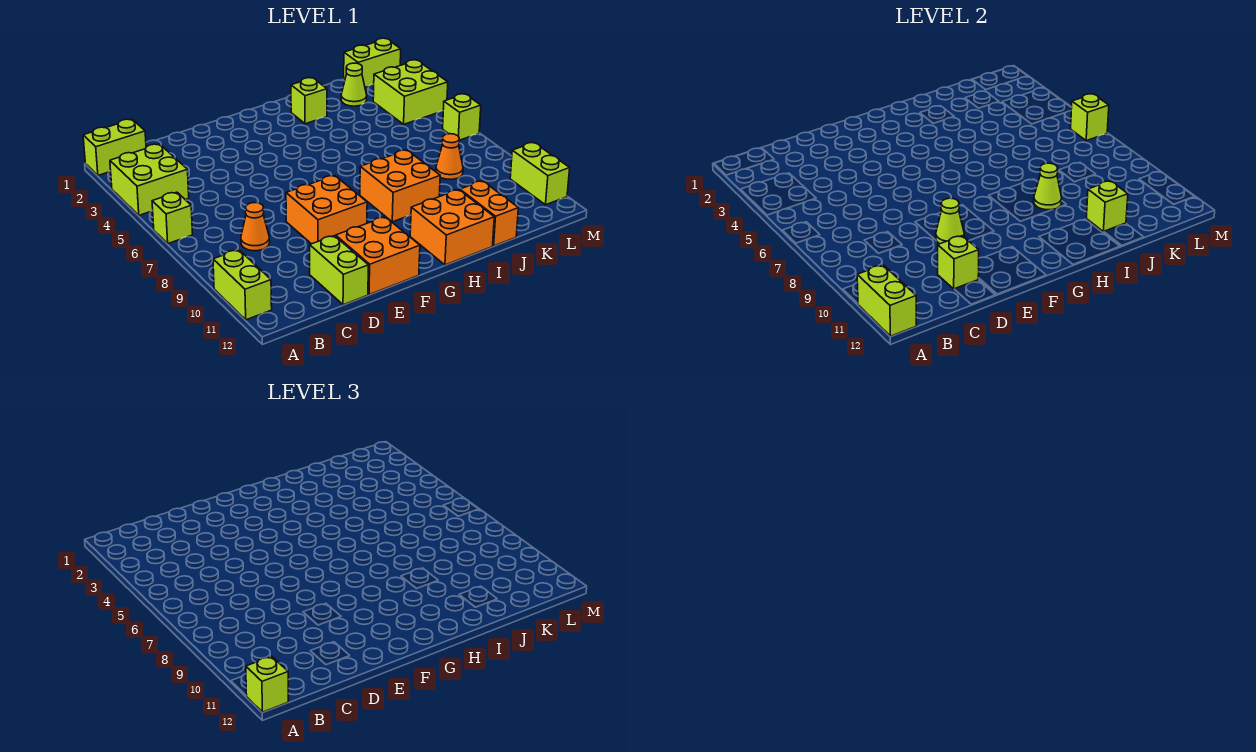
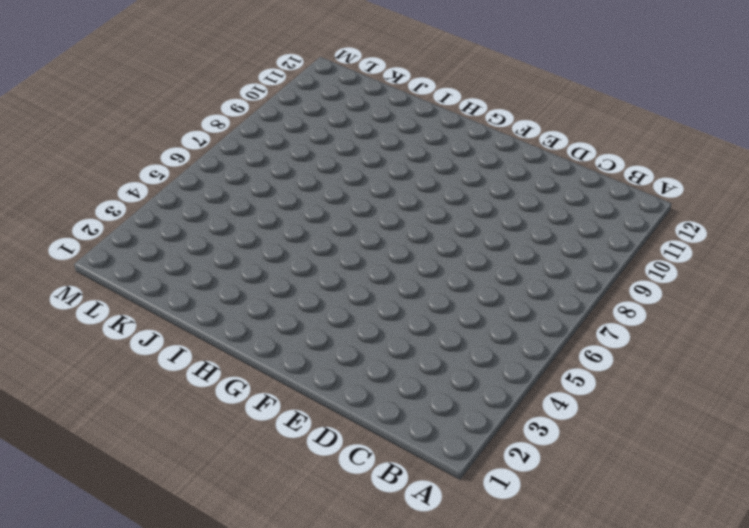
none -> lime brick A1:B1 level 1
none -> lime brick A3:B4 level 1
none -> lime brick A6 level 1

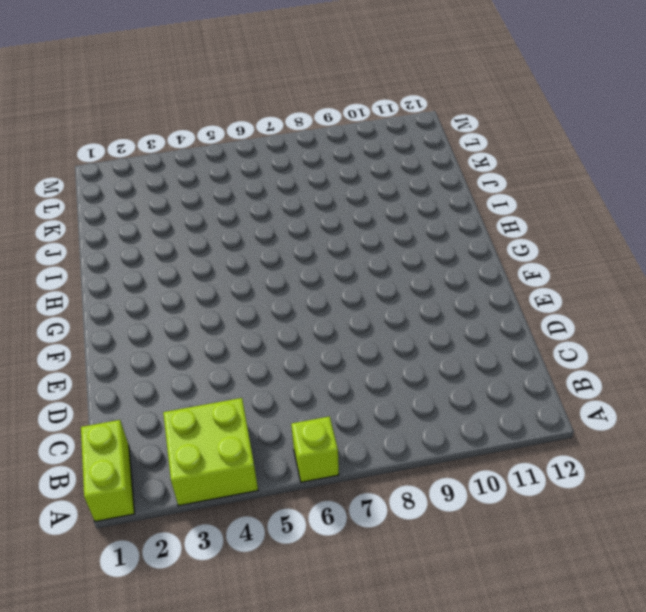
none -> lime brick A10:A11 level 1
none -> orange cone C8 level 1
none -> lime brick D11:D12 level 1

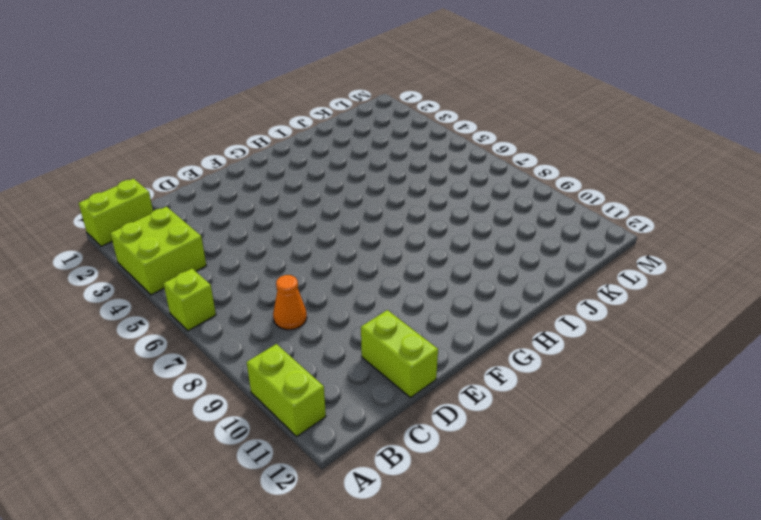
none -> orange brick E8:F9 level 1
none -> orange brick E11:F12 level 1
none -> orange brick H8:I9 level 1

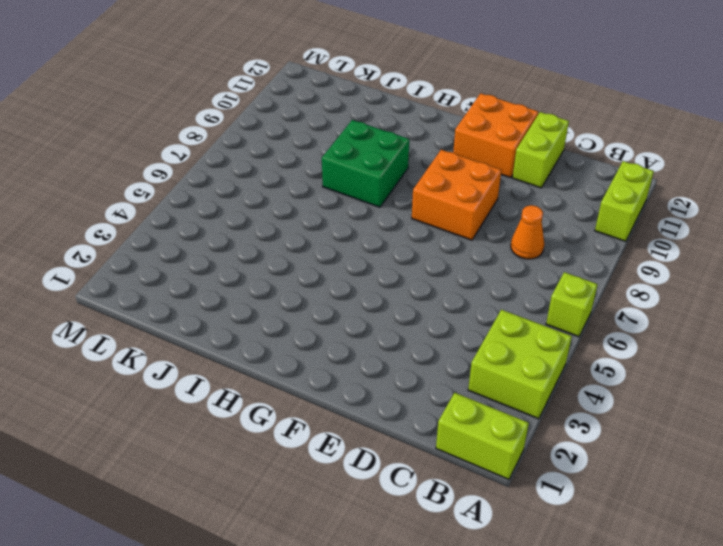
green brick H8:I9 level 1 -> orange brick H8:I9 level 1
none -> orange brick H11:I12 level 1
none -> lime brick I2 level 1
none -> orange brick J11:J12 level 1

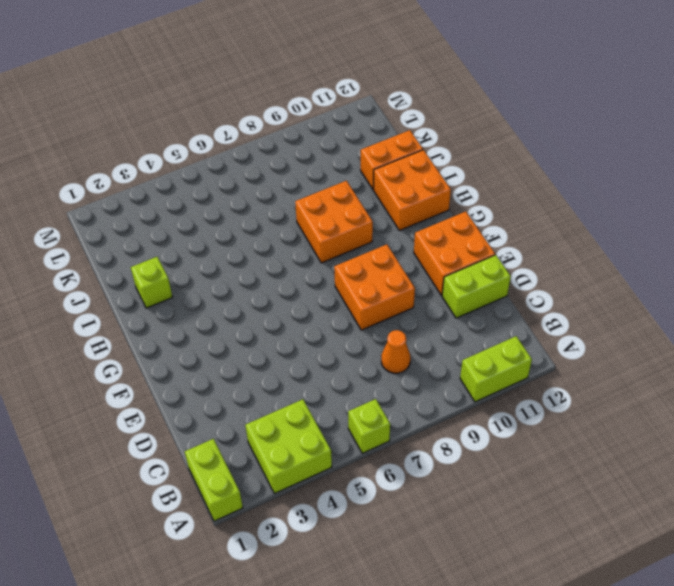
none -> lime cone K2 level 1
none -> orange cone K8 level 1
none -> lime brick L1:M1 level 1

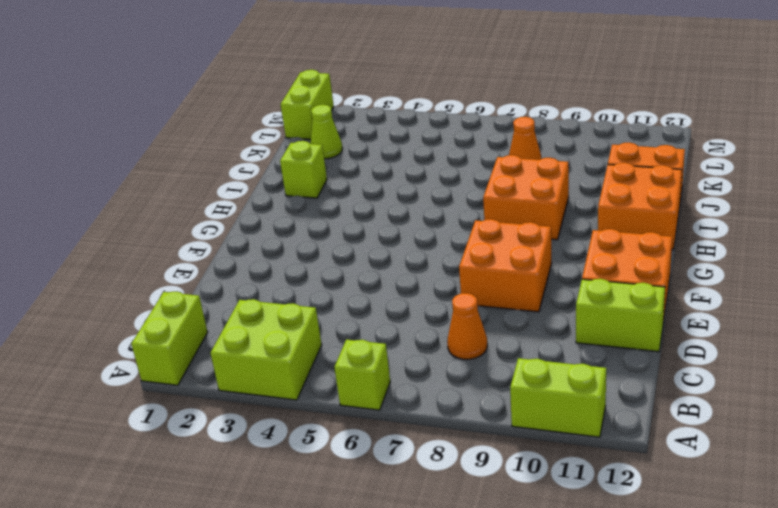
none -> lime brick L3:M4 level 1
none -> lime brick M6 level 1
none -> lime brick M10:M11 level 1

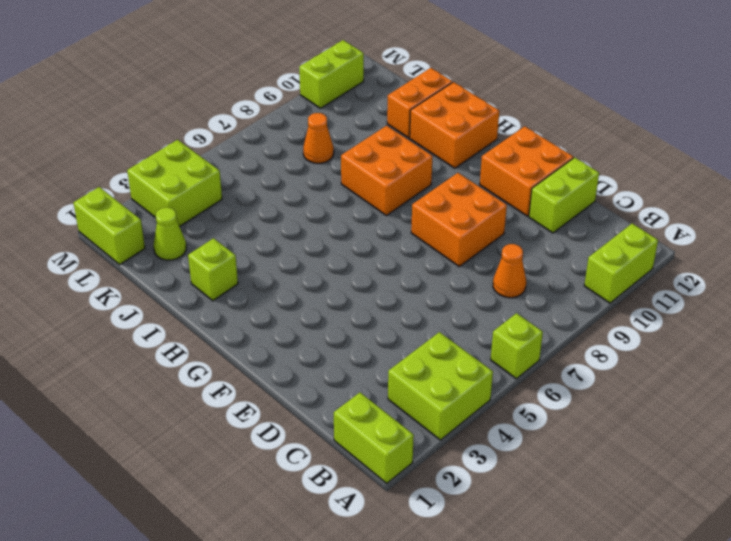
none -> lime brick M6 level 1
none -> lime brick A11:A12 level 2
none -> lime brick D11 level 2

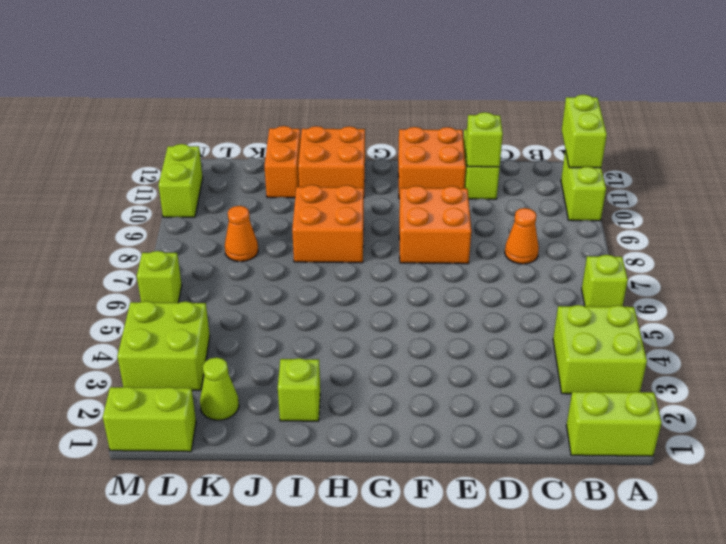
none -> lime cone E9 level 2
none -> lime cone I9 level 2
none -> lime brick J11 level 2

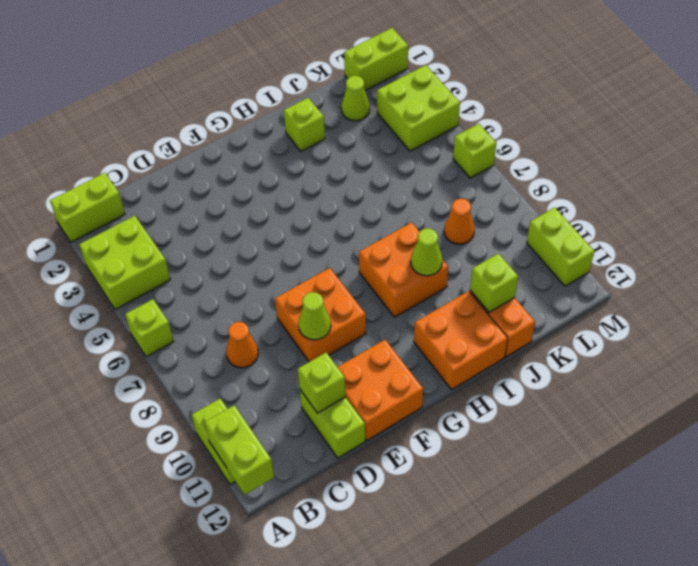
none -> lime brick M6 level 2
none -> lime brick A12 level 3

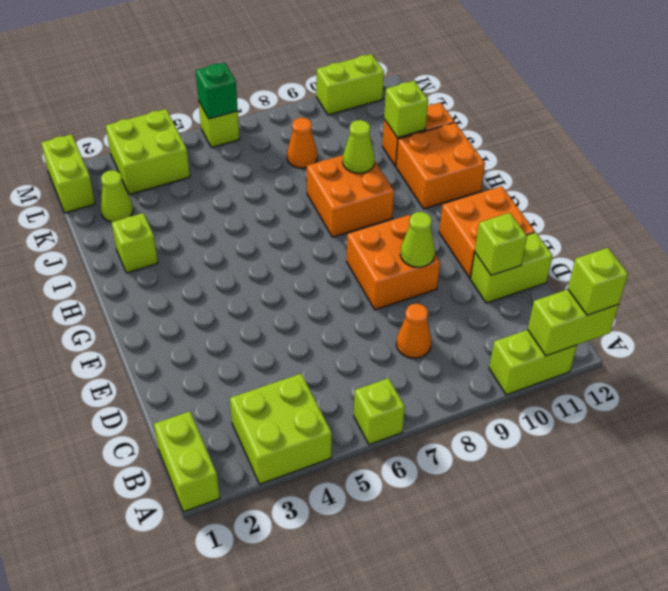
green brick M6 level 2 -> lime brick M6 level 2

